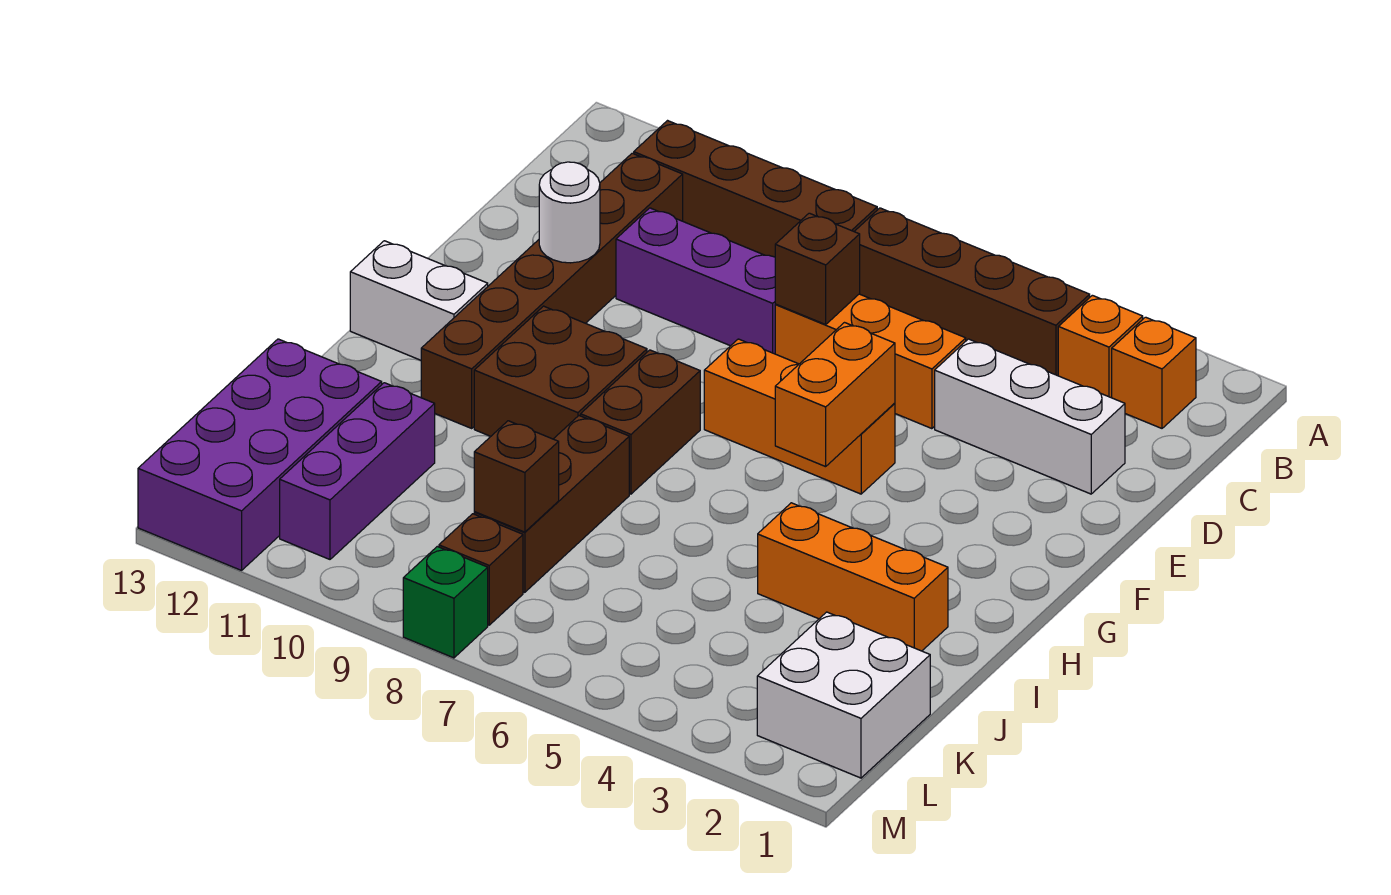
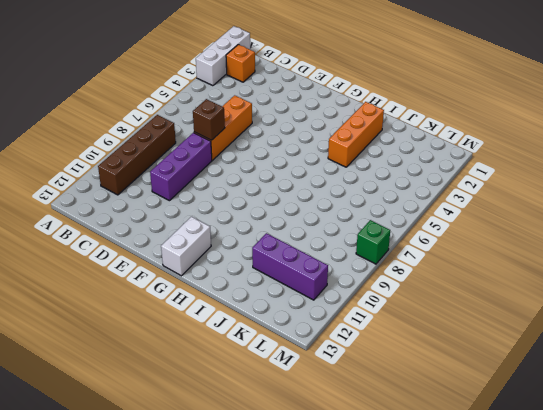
white brick A1:A3 level 1 -> white brick D2:D4 level 1
none -> orange brick B3 level 1
none -> brown brick B4:B7 level 1
none -> brown brick C11:H11 level 1

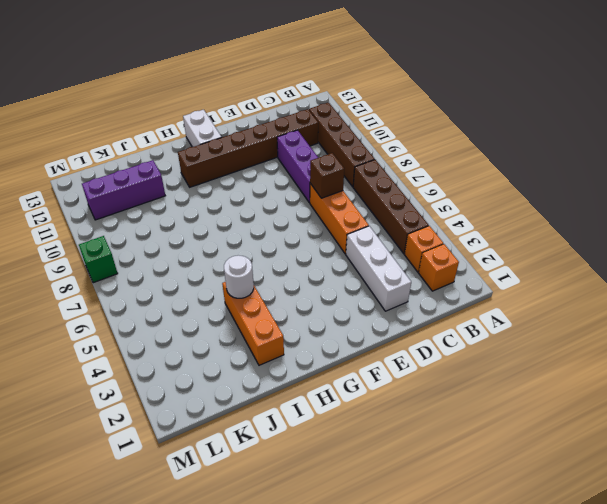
white round brick I4 level 2 -> white round brick E11 level 2
none -> orange brick F5:F7 level 1
none -> brown brick G8:H8 level 1
none -> brown brick G9:H10 level 1

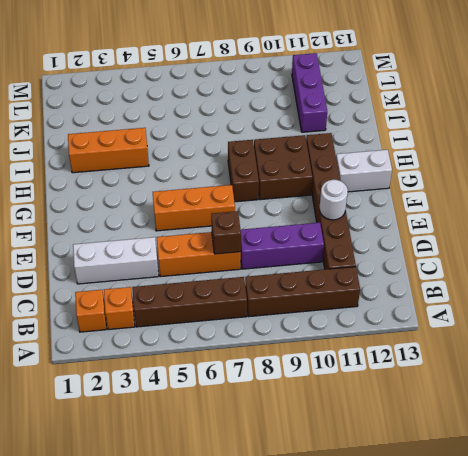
none -> brown brick I8:K8 level 1
none -> purple brick J12:M13 level 1
none -> white brick K1:L2 level 1

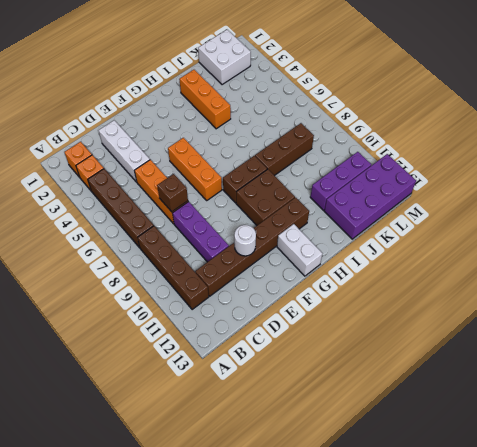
none -> brown brick L8 level 1
none -> green brick M8 level 1
none -> orange brick F5:G5 level 2

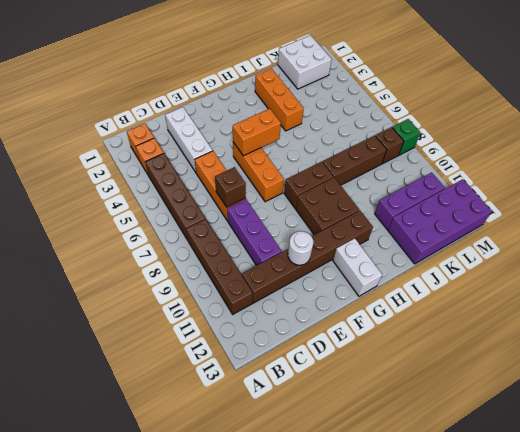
none -> brown brick K8 level 2

